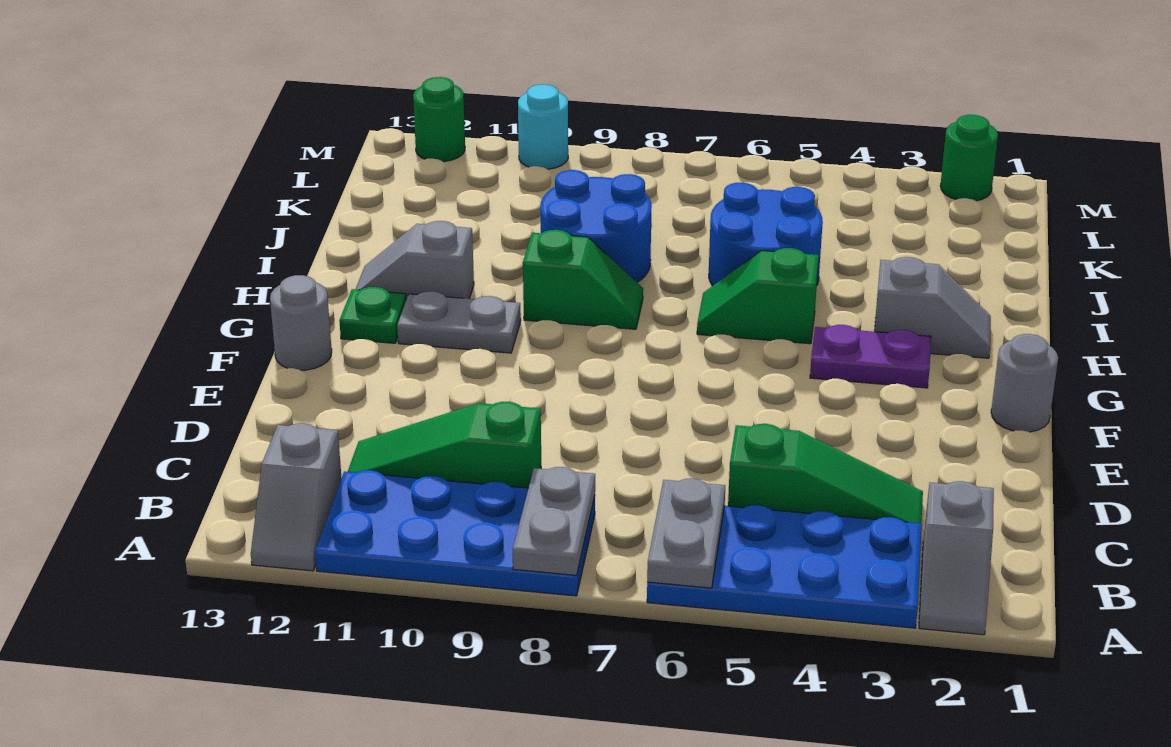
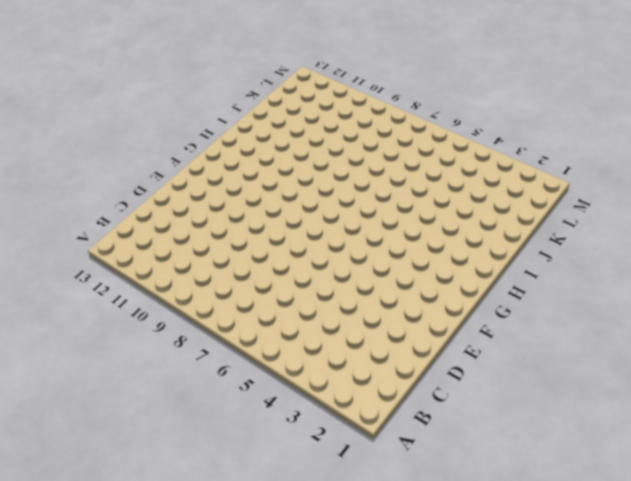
none -> grey slope A2:B2 level 1 top B
none -> blue plate A3:B6 level 1
none -> blue plate A8:B11 level 1

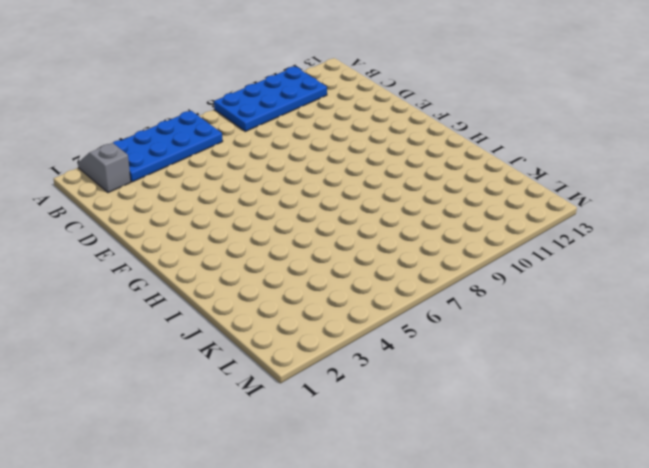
none -> grey slope A12:B12 level 1 top B
none -> green slope C3:C5 level 1 top 5
none -> green slope C9:C11 level 1 top 9

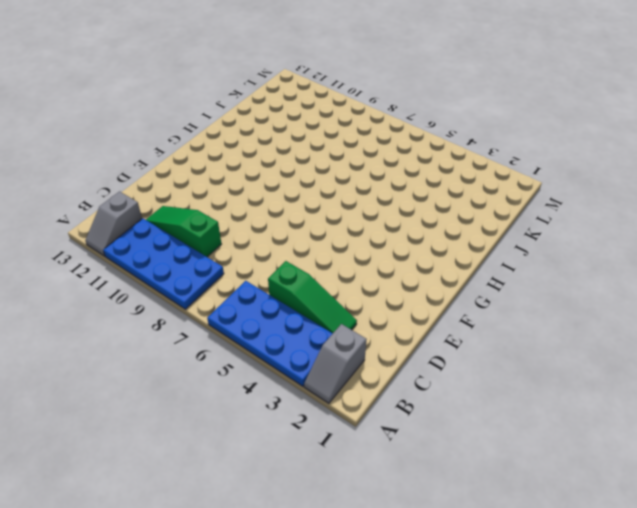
none -> grey round brick F1 level 1
none -> grey round brick F13 level 1
none -> purple plate G3:G4 level 1

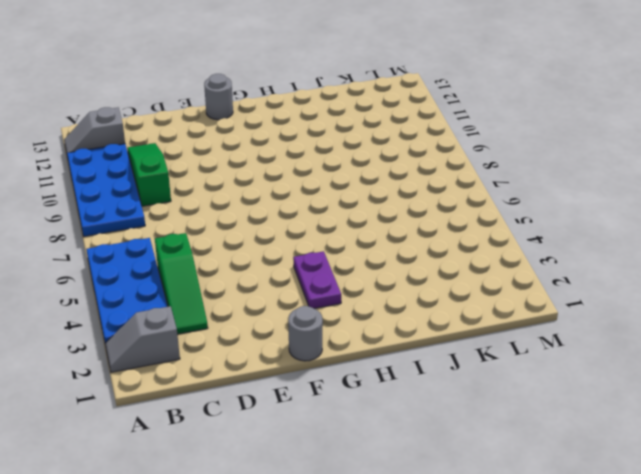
none -> grey plate G10:G11 level 1
none -> green plate G12 level 1
none -> grey slope H2:H3 level 1 top 3

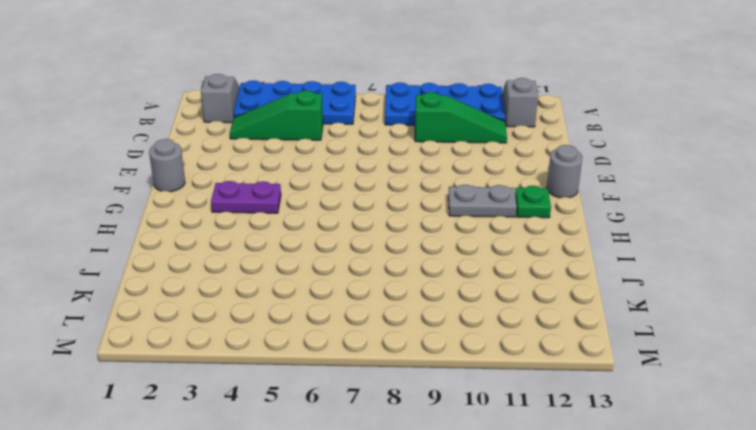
none -> grey slope H2:H3 level 1 top 3
none -> green slope H5:H6 level 1 top 5
none -> green slope H8:H9 level 1 top 9

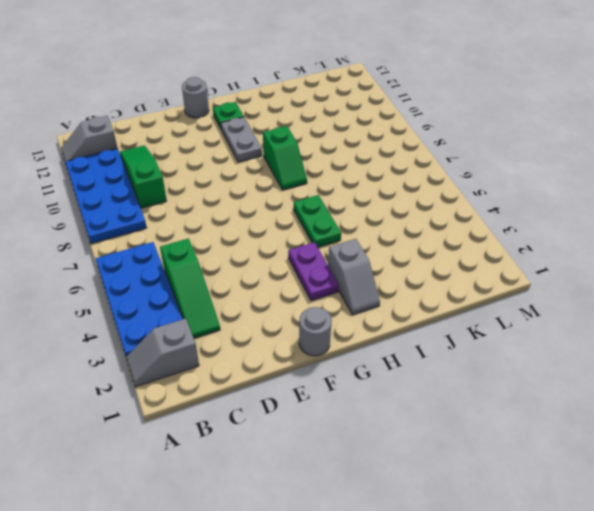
green plate H5:H6 level 1 -> green slope H5:H6 level 1 top 5
none -> grey slope H11:H12 level 1 top 11
none -> blue round brick I5:J6 level 1
none -> blue round brick I8:J9 level 1

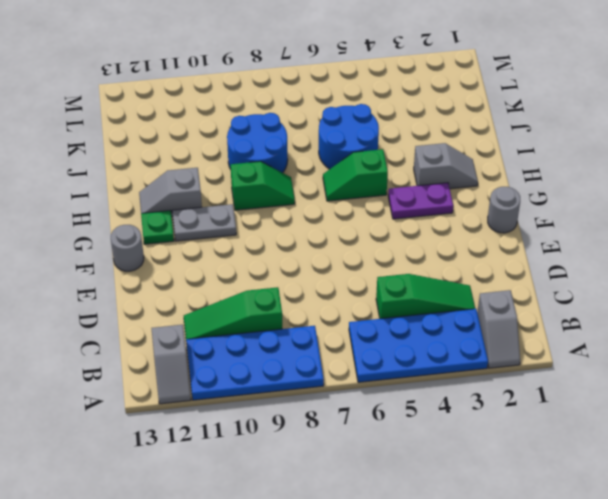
none -> green round brick M2 level 1
none -> cyan round brick M10 level 1
none -> green round brick M12 level 1

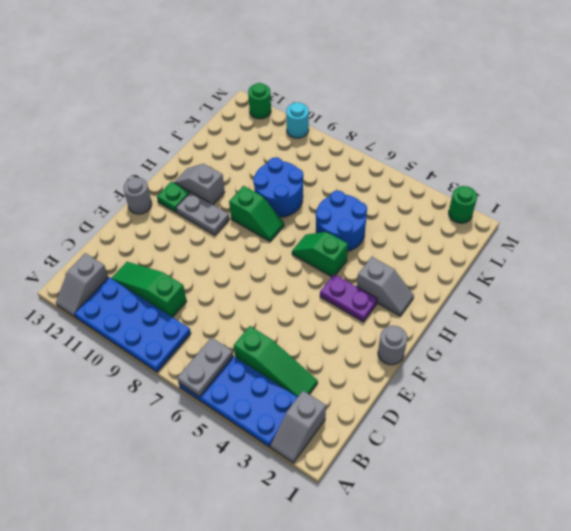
none -> grey plate A8:B8 level 2

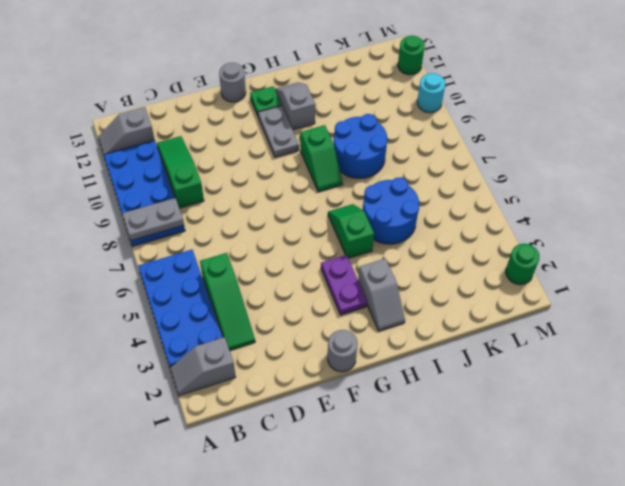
none -> grey plate A6:B6 level 2

